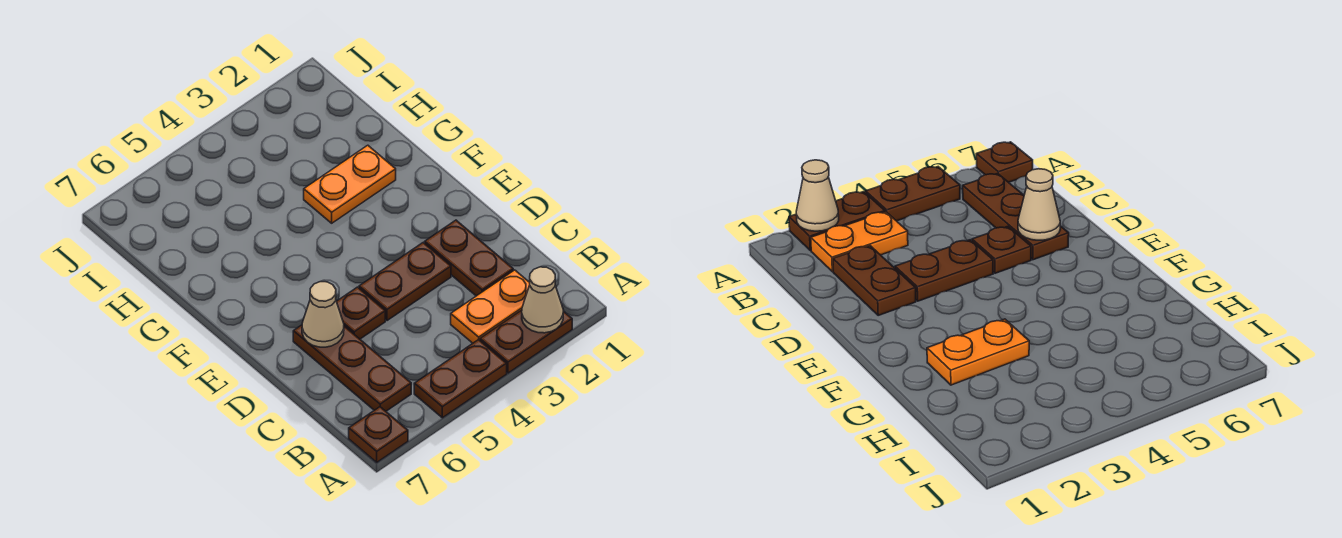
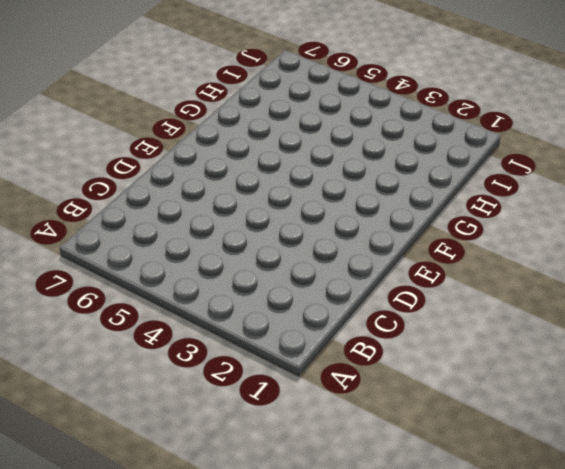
none -> brown plate A2:A3 level 1
none -> brown plate A4:A5 level 1

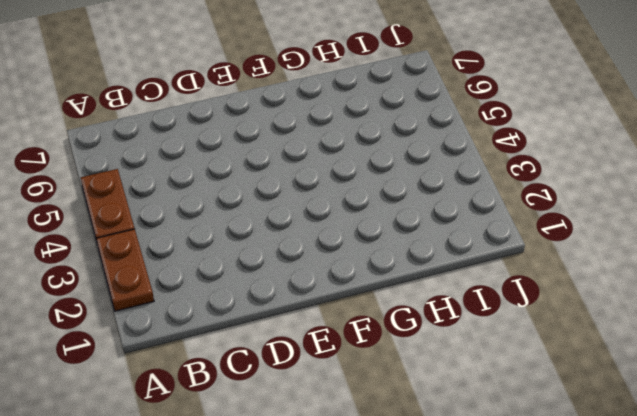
none -> brown plate A7 level 1
none -> orange plate B2:B3 level 1

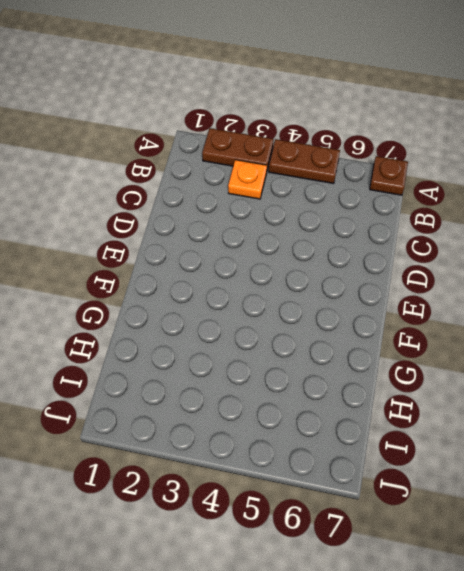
orange plate B3 level 1 -> orange plate B2:B3 level 1
none -> brown plate B6:D6 level 1
none -> brown plate C2:D2 level 1

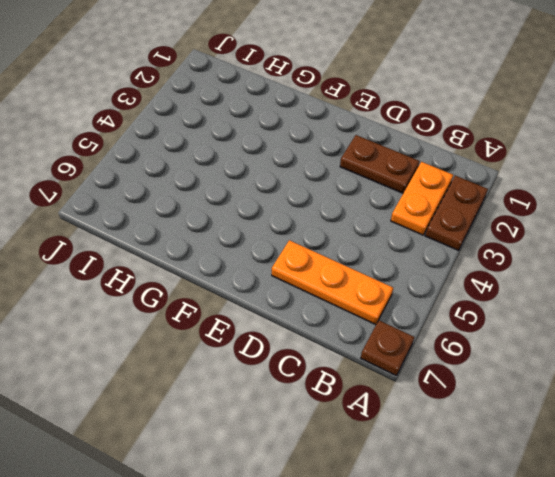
orange plate B6:D6 level 1 -> brown plate B6:D6 level 1
none -> brown plate A4:A5 level 1
none -> brown plate D3:D4 level 1

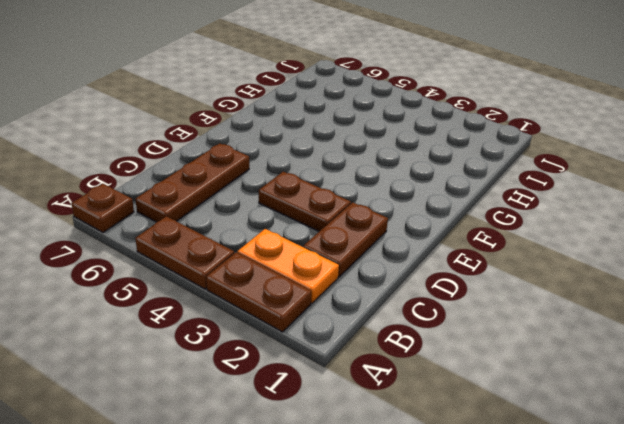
none -> brown plate D5 level 1
none -> orange plate G2:G3 level 1

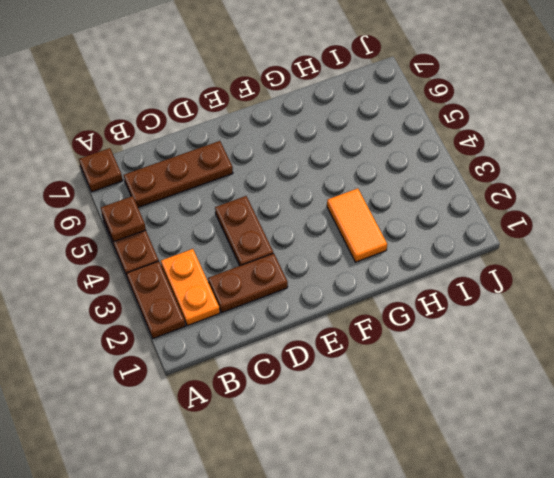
brown plate A5 level 2 -> brown plate D5 level 1
orange tile G2:G3 level 1 -> orange plate G2:G3 level 1
none -> tan cone A2 level 2
none -> tan cone D6 level 2

